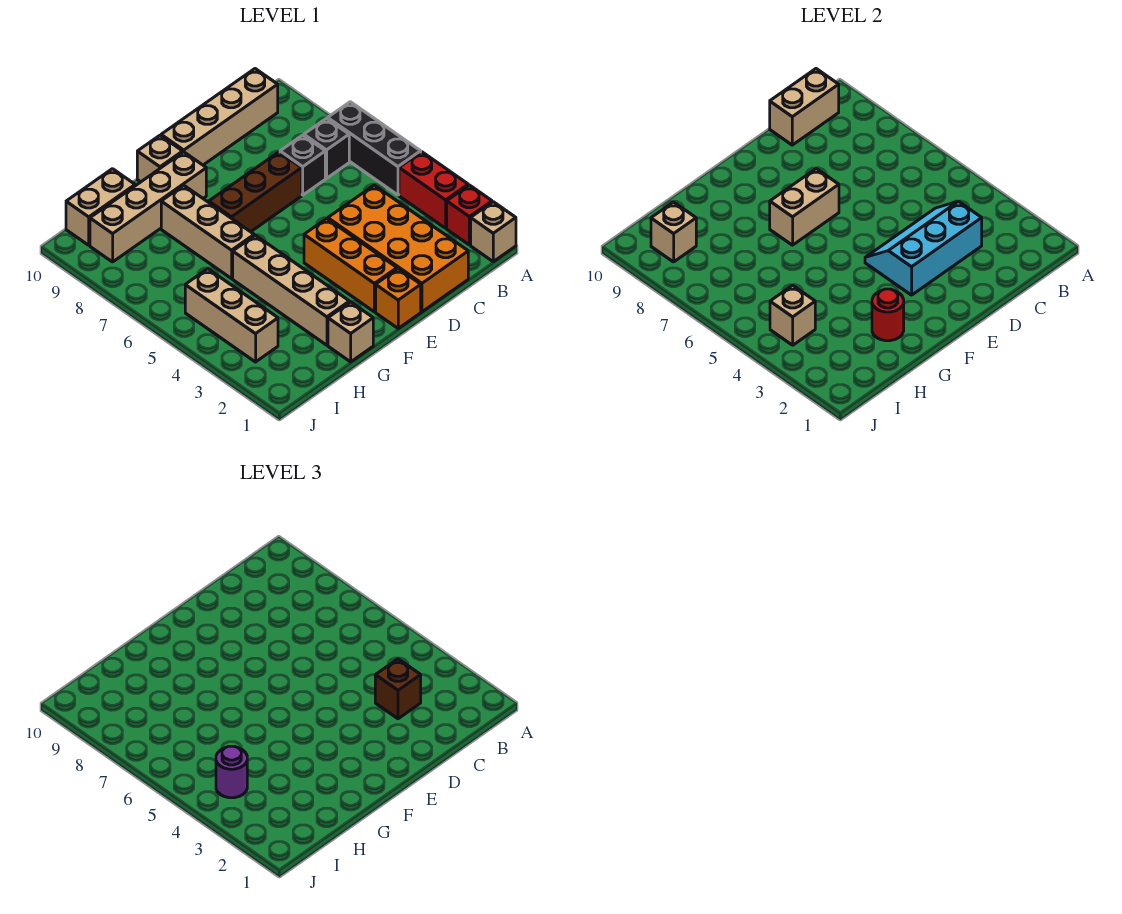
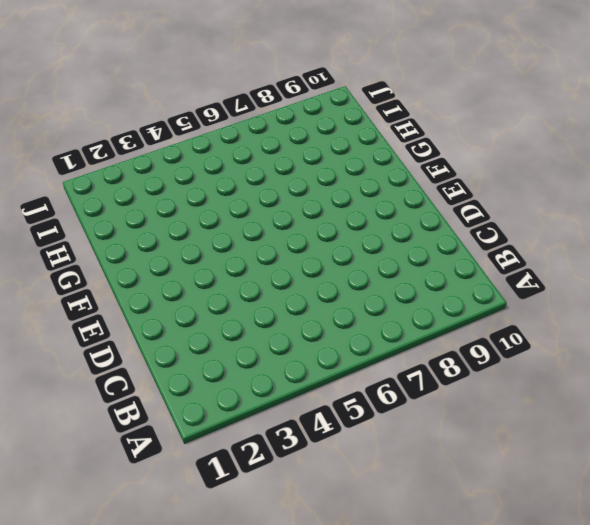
none -> tan brick A1 level 1
none -> red brick A2 level 1
none -> red brick A3:A4 level 1

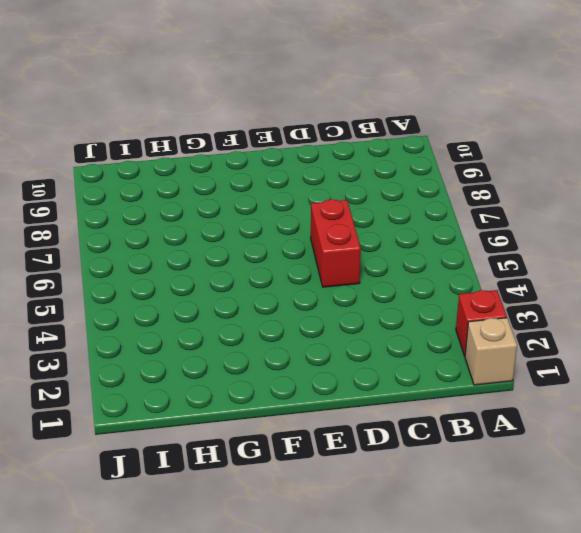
red brick D5:D6 level 1 -> red brick A3:A4 level 1
none -> black brick A5:A7 level 1
none -> black brick B7 level 1
none -> tan brick B10:E10 level 1

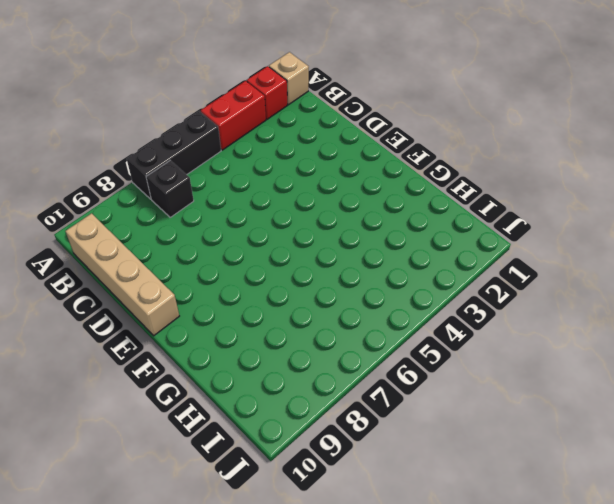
none -> orange brick C1:D4 level 1
none -> black brick C7 level 1
none -> brown brick D7:F7 level 1

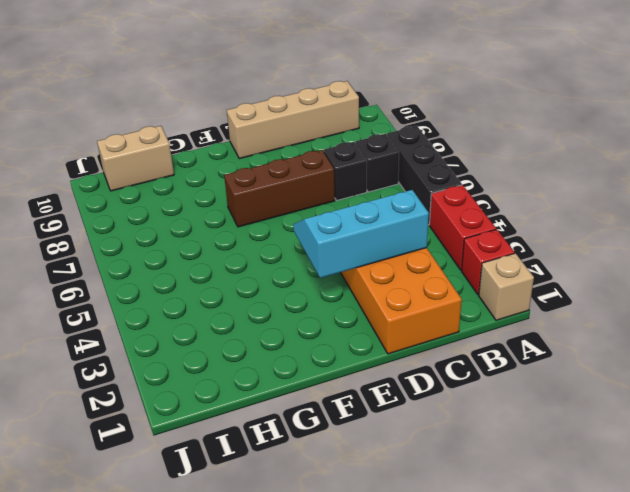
none -> orange brick E1 level 1
none -> orange brick E2:E4 level 1
none -> tan brick F9:I9 level 1

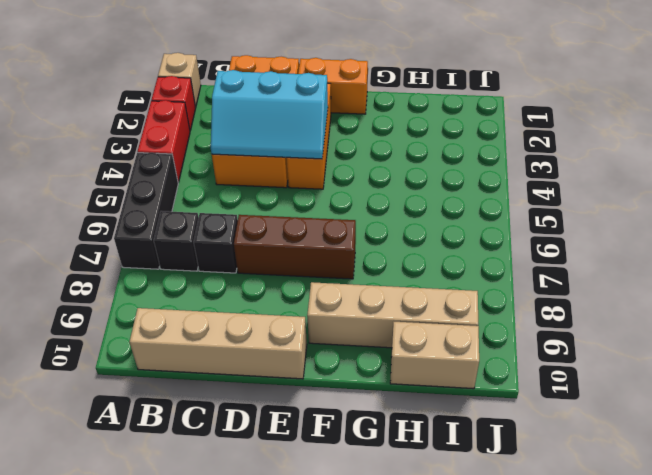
orange brick E1:F1 level 1 -> orange brick E1 level 1
none -> tan brick F10 level 1
none -> tan brick G1 level 1
none -> tan brick G2:G5 level 1

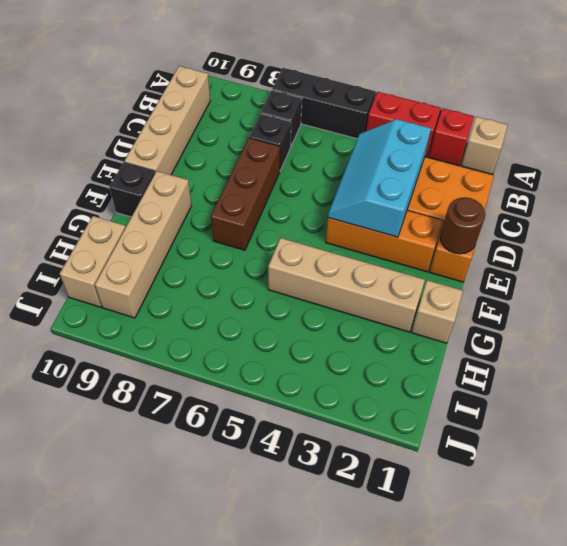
brown round brick E1 level 2 -> none
black brick F10 level 1 -> tan brick F10 level 1
none -> tan brick G6:G8 level 1
none -> tan brick I3:I5 level 1
none -> tan brick B10:C10 level 2

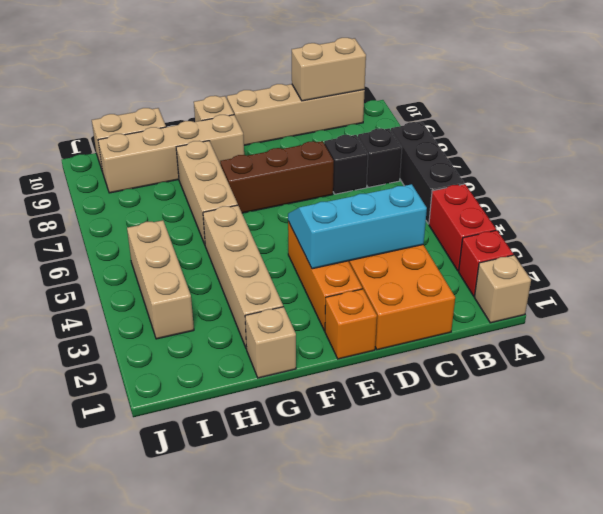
none -> tan brick E7:F7 level 2
none -> red round brick G2 level 2
none -> tan brick I4 level 2

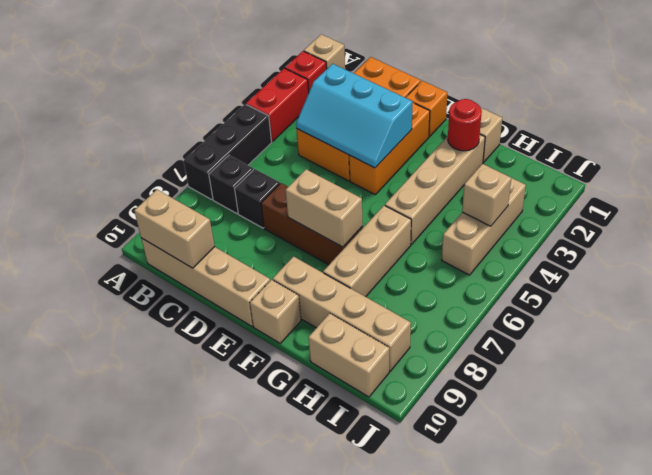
none -> tan brick I9 level 2
none -> brown brick C3 level 3
none -> purple round brick I4 level 3

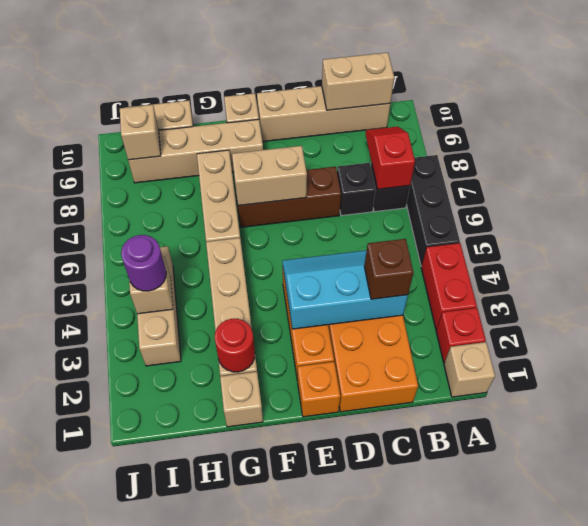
red slope B7:B8 level 2 top 7 -> none

